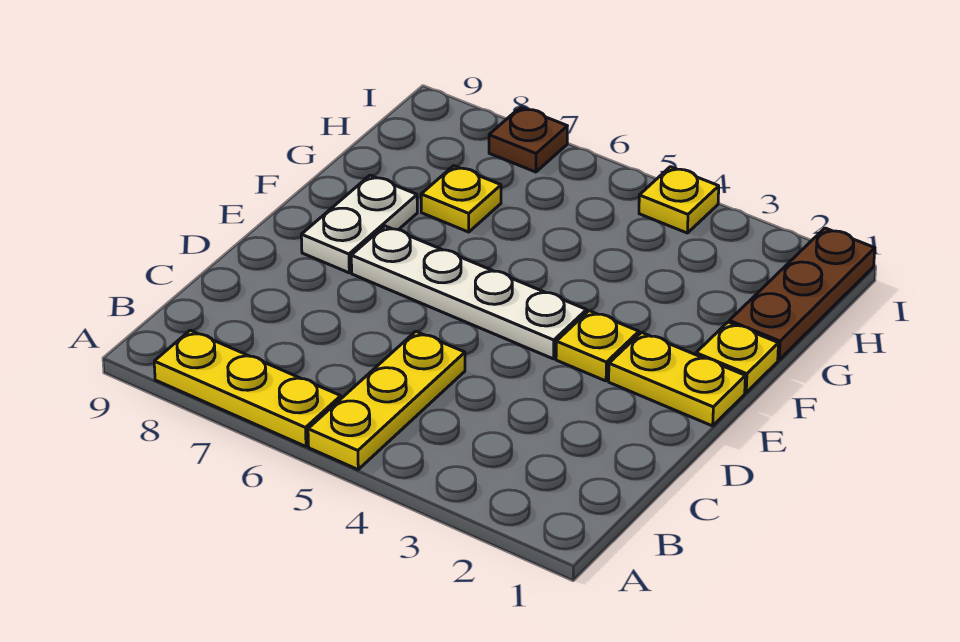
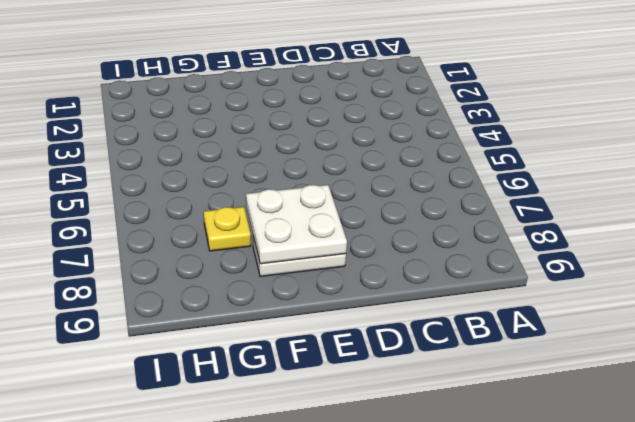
white plate E7:F8 level 2 -> none
none -> yellow plate A5:C5 level 1
none -> yellow plate A6:A8 level 1

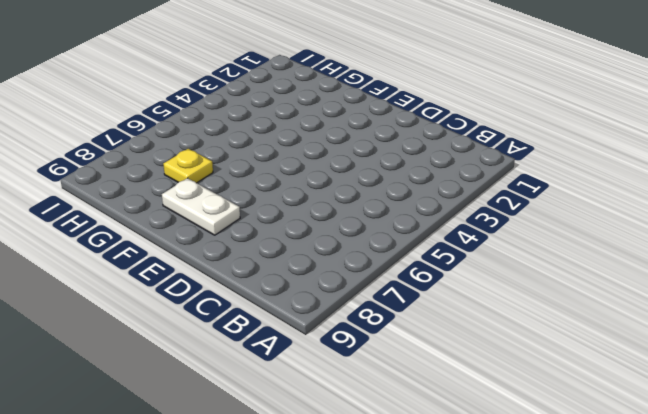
none -> yellow plate A5:C5 level 1
none -> yellow plate A6:A8 level 1

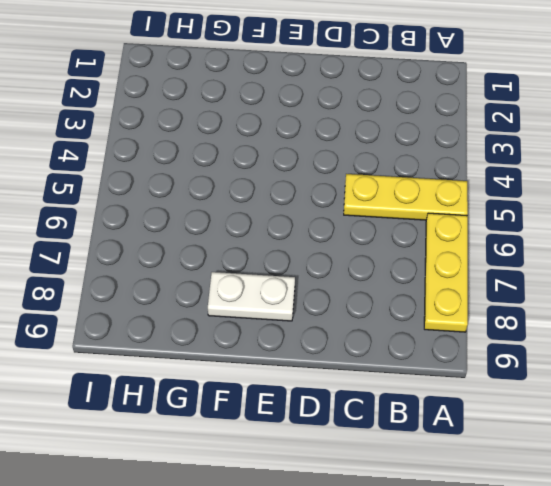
none -> yellow plate E1:E2 level 1
none -> yellow plate E3 level 1

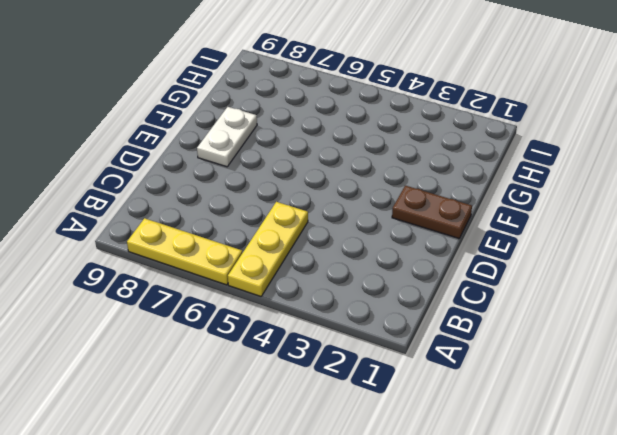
brown plate E1:E2 level 1 -> yellow plate E1:E2 level 1
none -> yellow plate E3 level 1
none -> white plate E4:E7 level 1

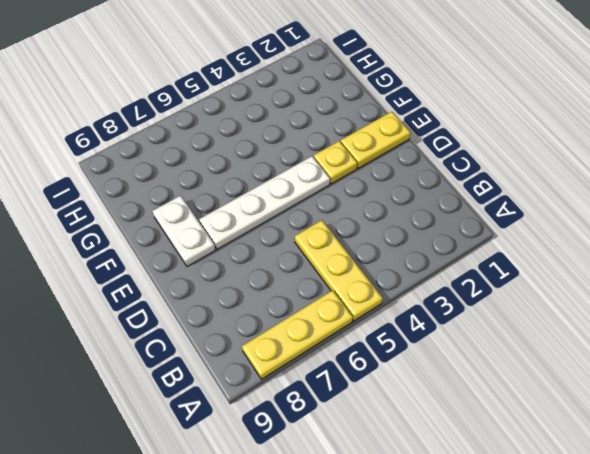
none -> yellow plate F1 level 1
none -> brown plate G1:I1 level 1

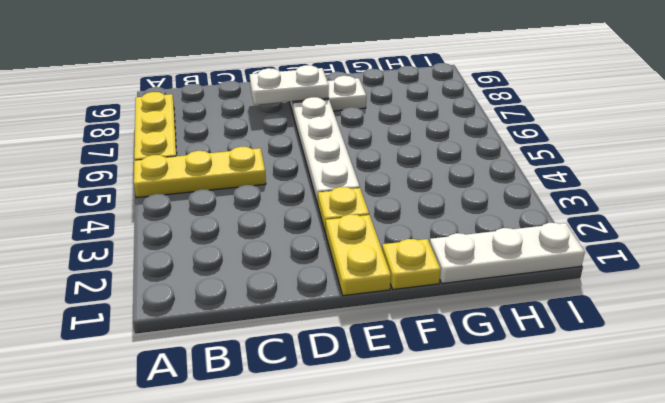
white plate D8:E8 level 2 -> none
white plate G1:I1 level 1 -> brown plate G1:I1 level 1
none -> yellow plate G7 level 1
none -> yellow plate I4 level 1

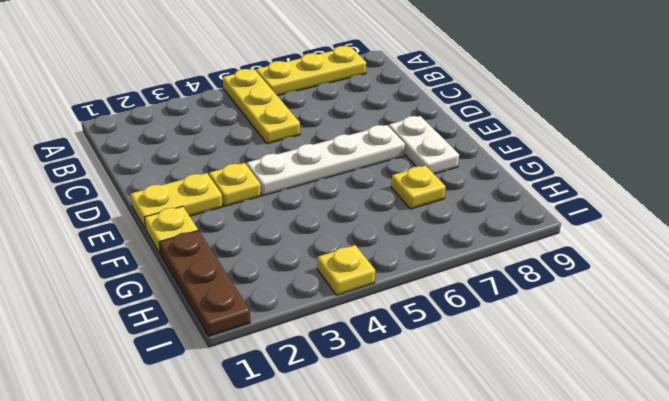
none -> brown plate I7 level 1

